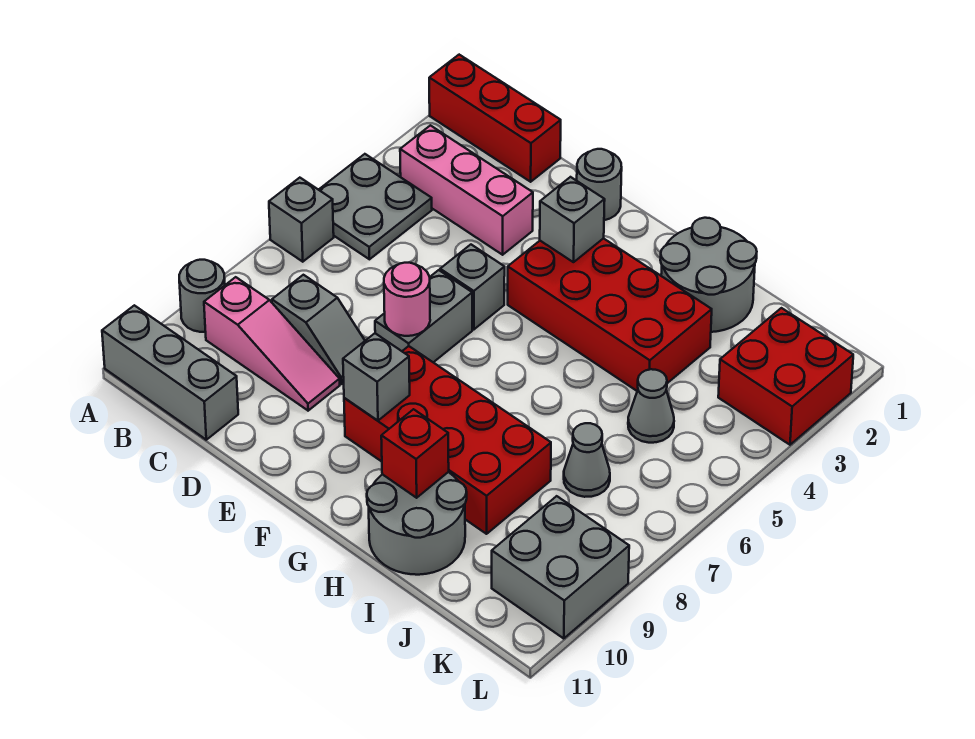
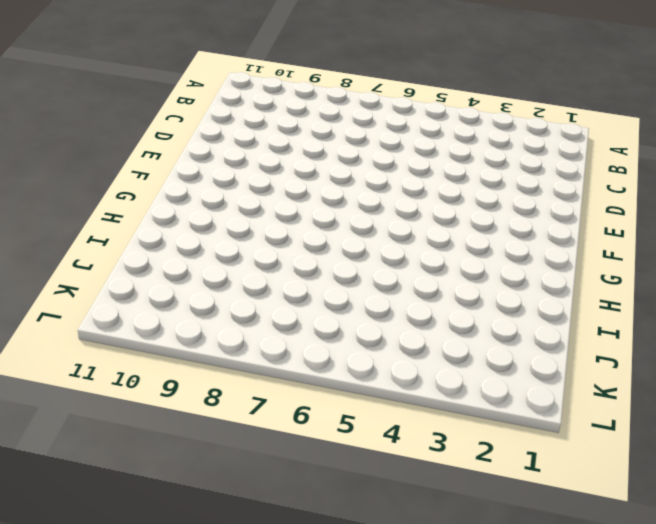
none -> red brick A1:C1 level 1
none -> grey plate A4:B5 level 1
none -> grey brick A6 level 1

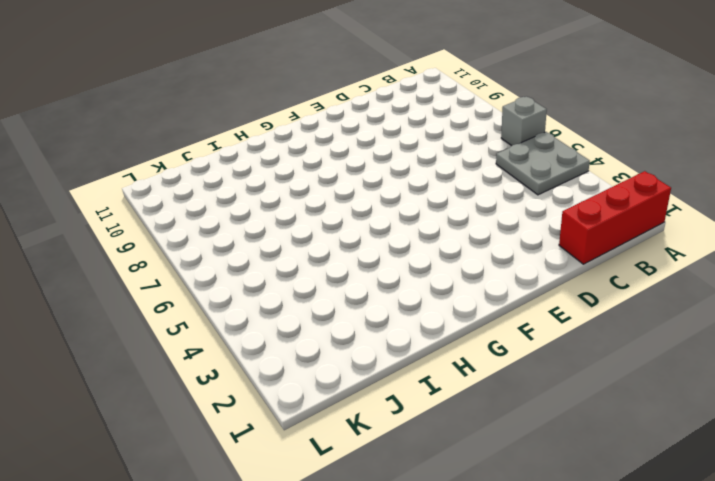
none -> grey round brick A9 level 1
none -> grey brick A11:C11 level 1
none -> pink brick B3:D3 level 1

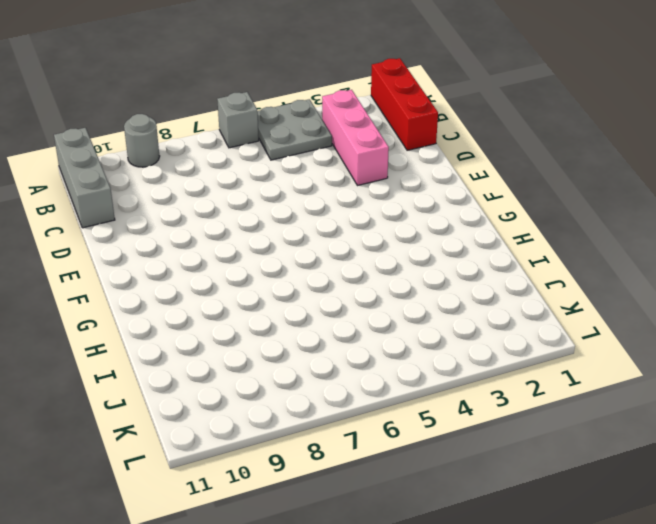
none -> pink slope B9:D9 level 1 top B
none -> grey slope C8:D8 level 1 top C
none -> grey round brick E1 level 1

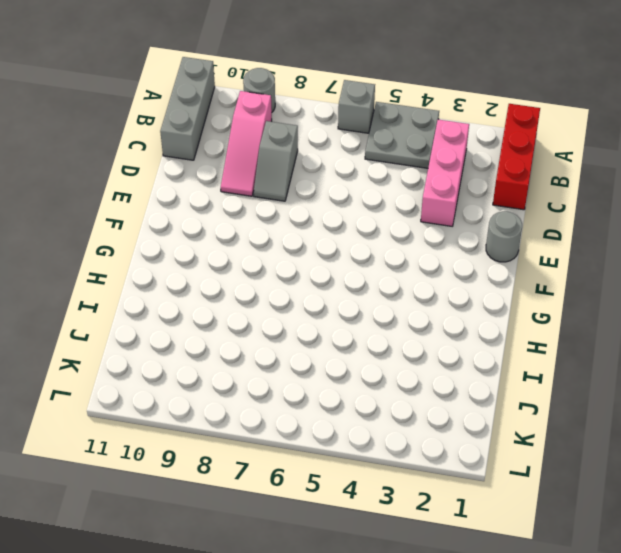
none -> grey brick E5 level 1
none -> grey brick E6:E7 level 1
none -> red brick F3:I4 level 1

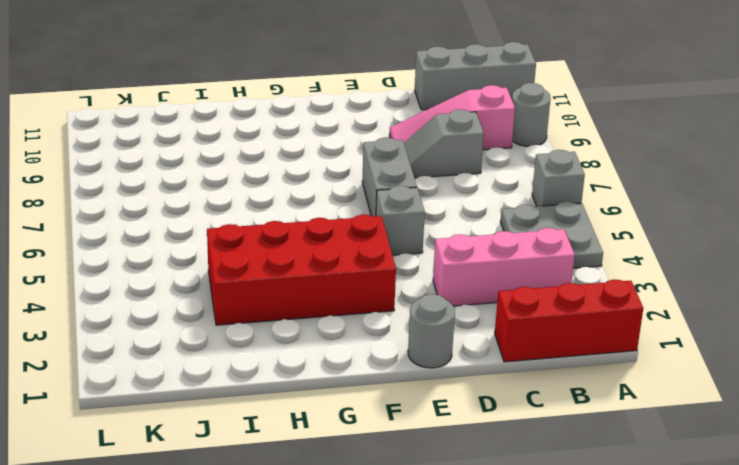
none -> red brick F8:I9 level 1
none -> grey round brick H1:I2 level 1
none -> grey round brick H10:I11 level 1

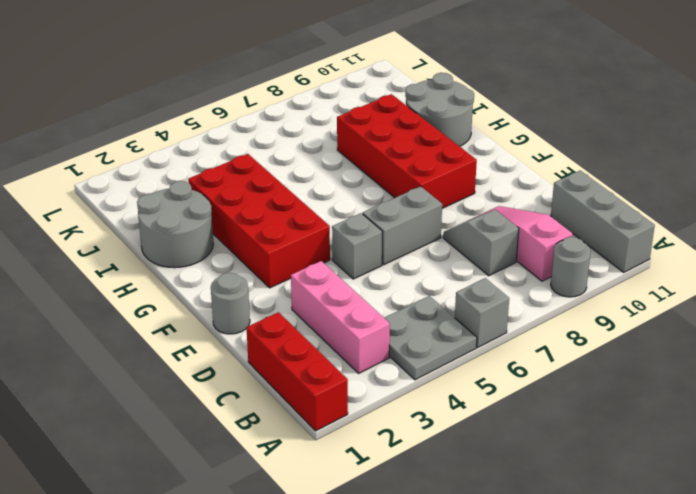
none -> grey cone J5 level 1
none -> grey cone J7 level 1
none -> red brick K2:L3 level 1

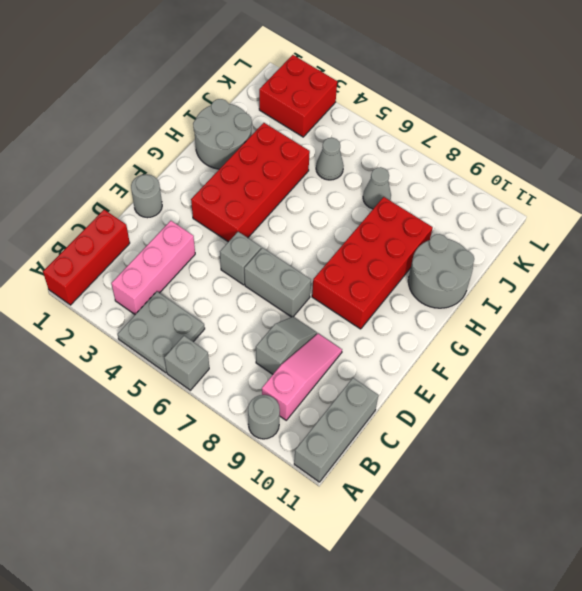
none -> grey brick K9:L10 level 1
none -> pink round brick E7 level 2
none -> grey brick F3 level 2

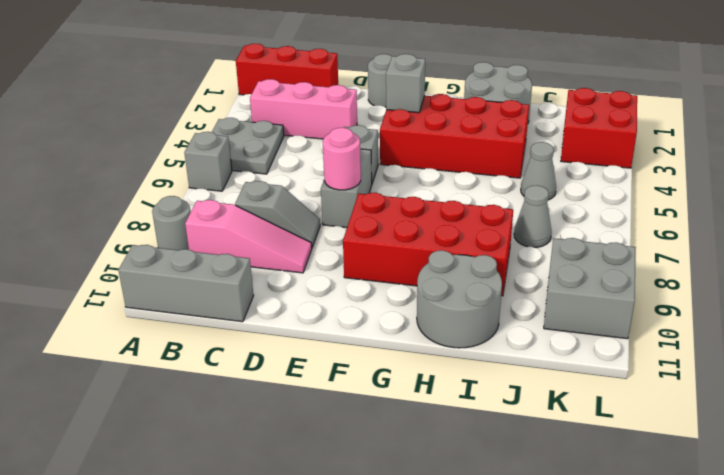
none -> grey brick F9 level 2
none -> red brick H10 level 2

